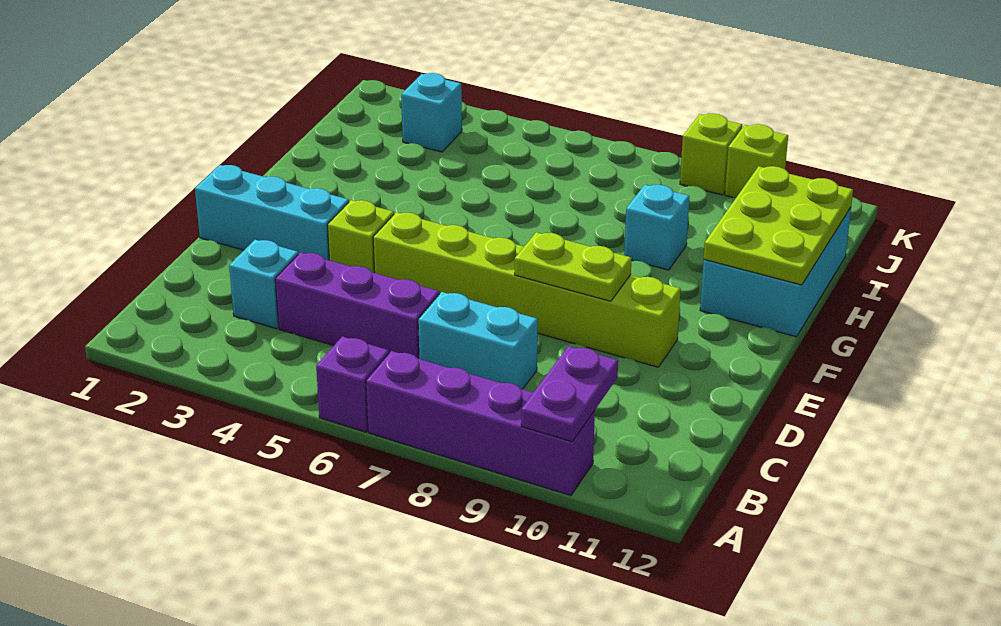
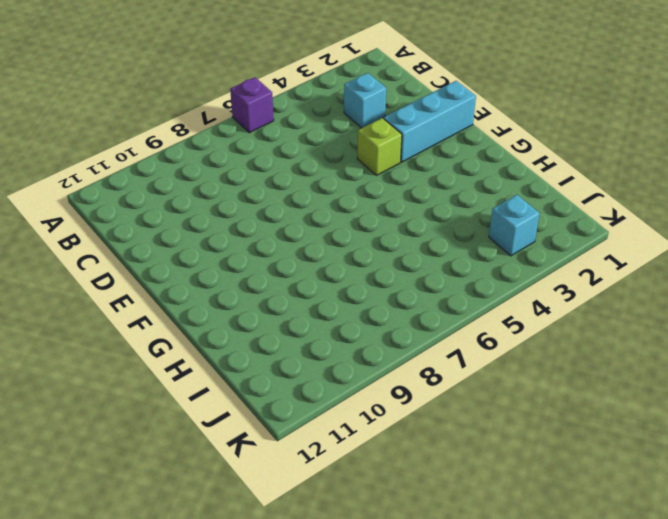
none -> purple brick A7:A10 level 1
none -> purple brick C4:C6 level 1
none -> cyan brick C7:C8 level 1

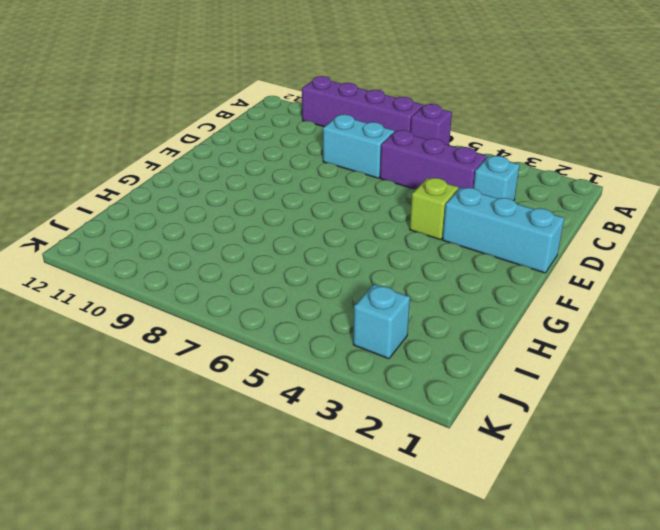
none -> lime brick E5:E10 level 1
none -> cyan brick G11:I12 level 1
none -> cyan brick H9 level 1

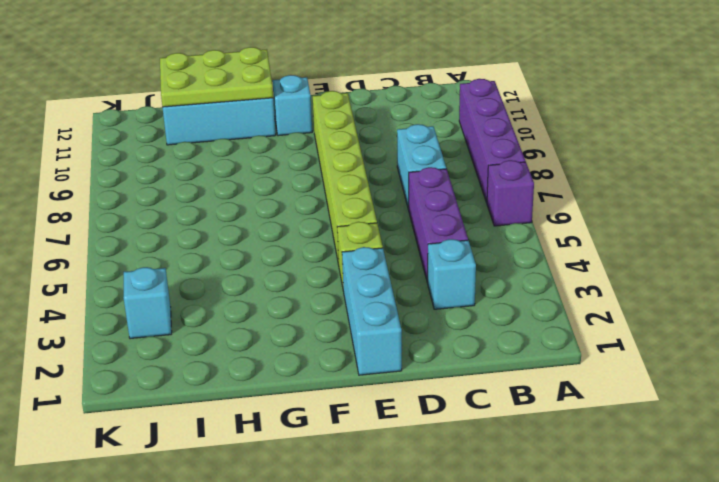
cyan brick F11 level 1 -> cyan brick H9 level 1
none -> lime brick K9 level 1
none -> lime brick K10 level 1
none -> purple plate A10:B10 level 2

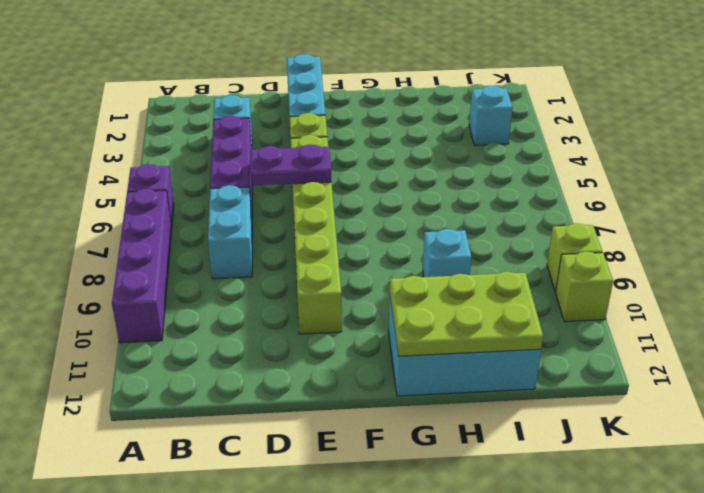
purple plate D6:E6 level 2 -> purple plate A10:B10 level 2
none -> lime plate E8:E9 level 2

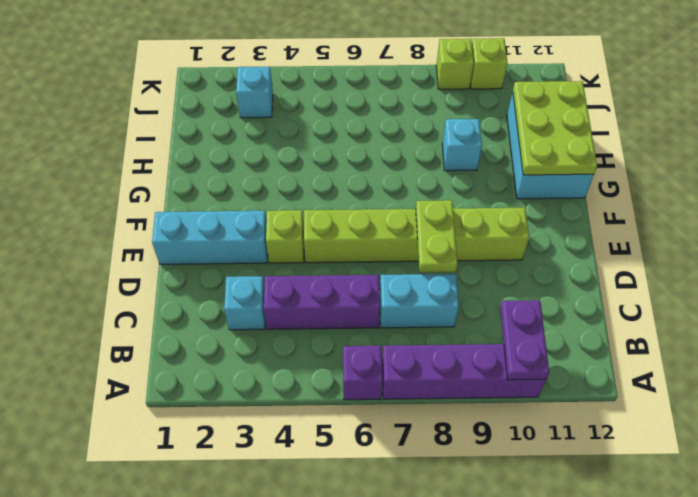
lime plate D8:E8 level 2 -> lime plate E8:E9 level 2

